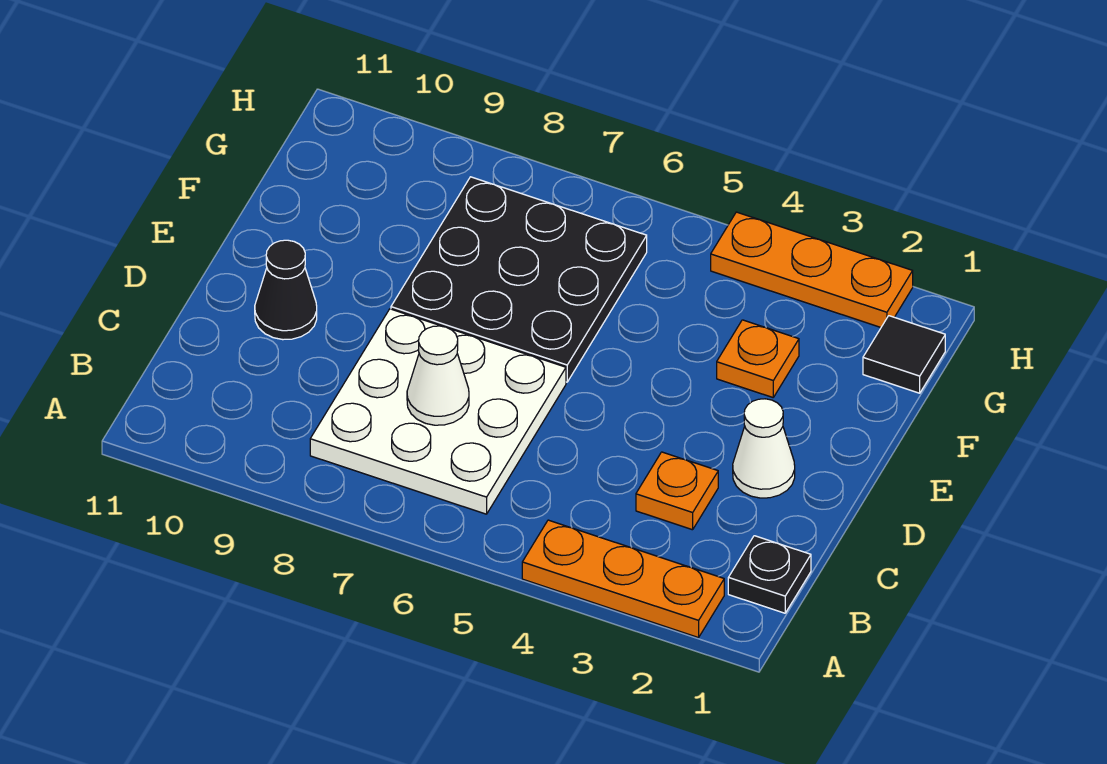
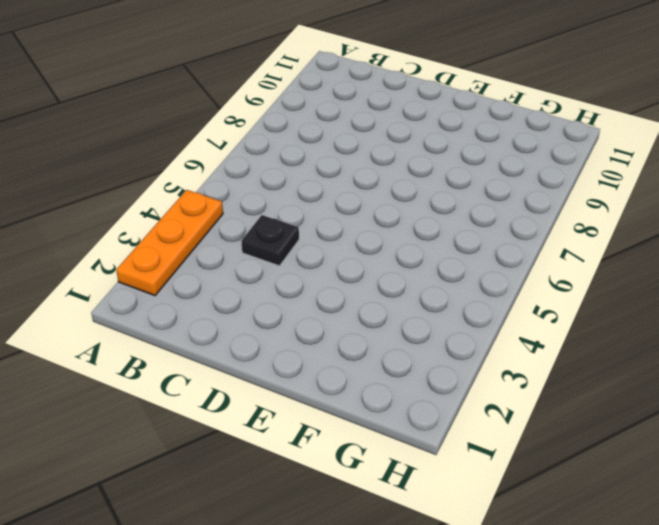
black plate C4 level 1 -> black plate B1 level 1
none -> white plate B6:D8 level 1
none -> orange plate C3 level 1

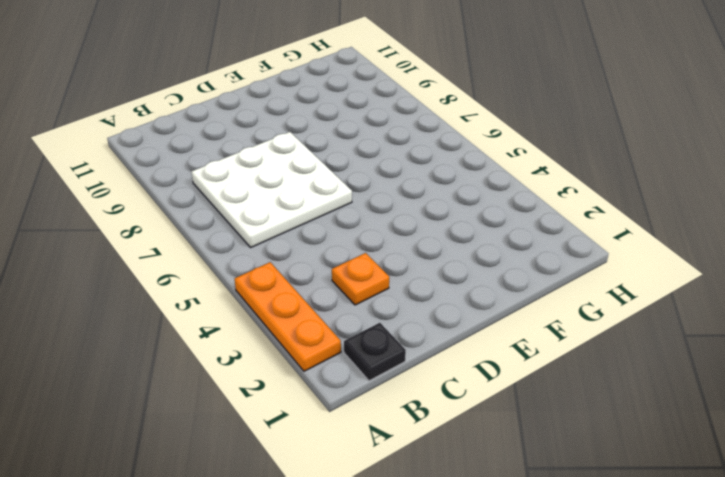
none -> white cone D2 level 1
none -> black cone D10 level 1

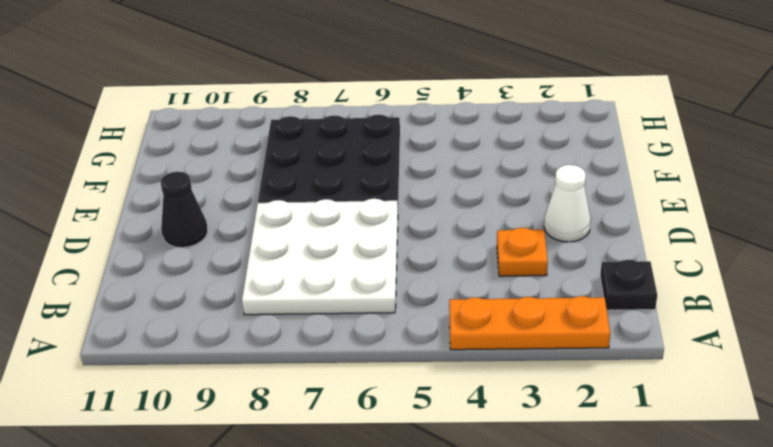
none -> orange plate F3 level 1
none -> black tile G1 level 1

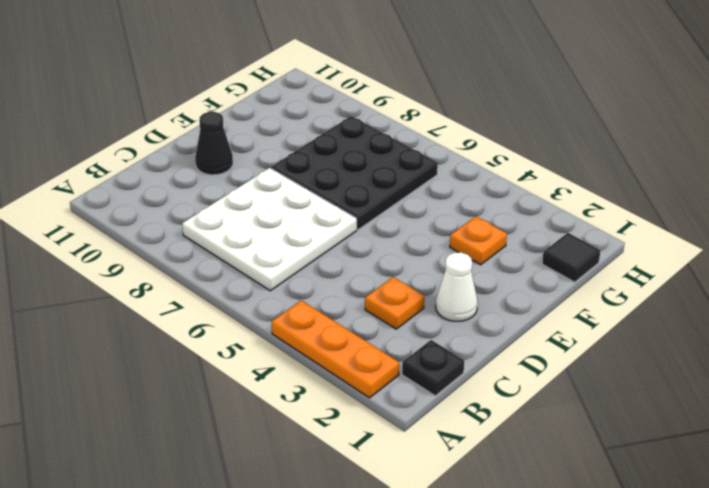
none -> orange plate H2:H4 level 1
none -> white cone C7 level 2

